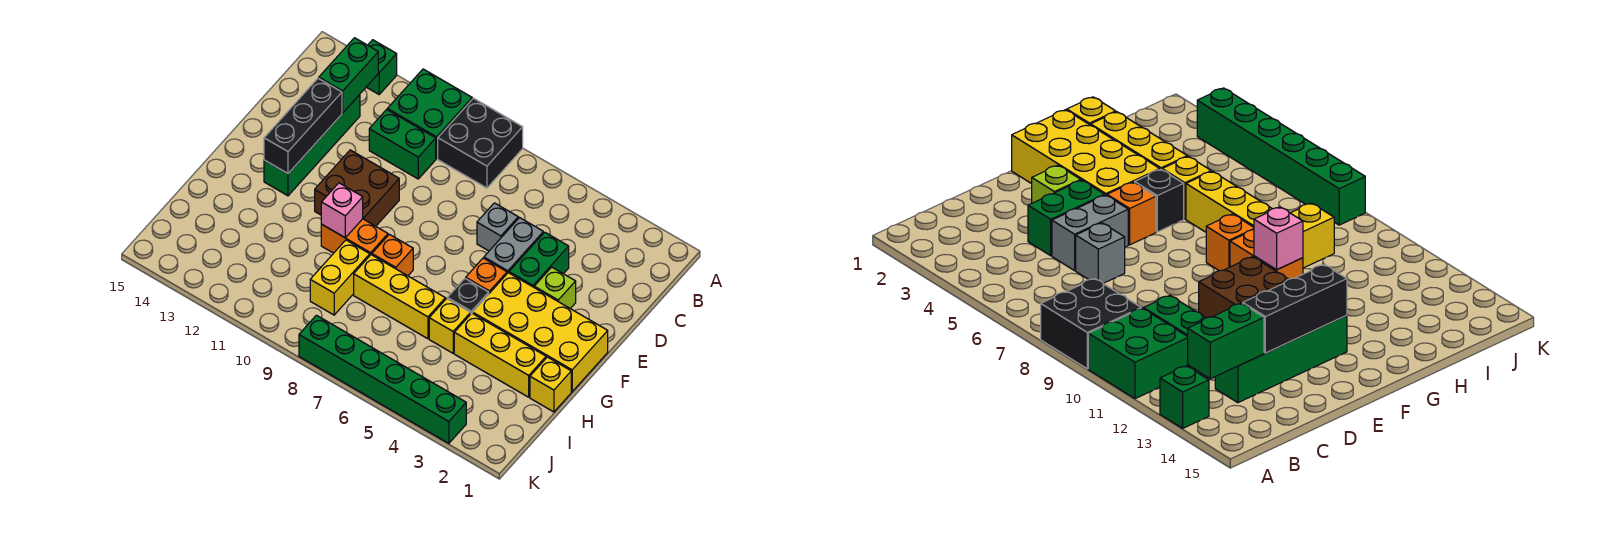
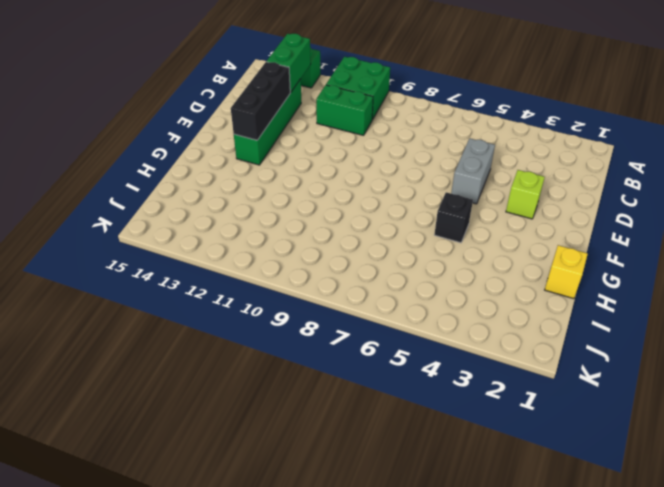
none -> black brick A8:B9 level 1
none -> green brick D4:E4 level 1
none -> grey brick D6 level 1

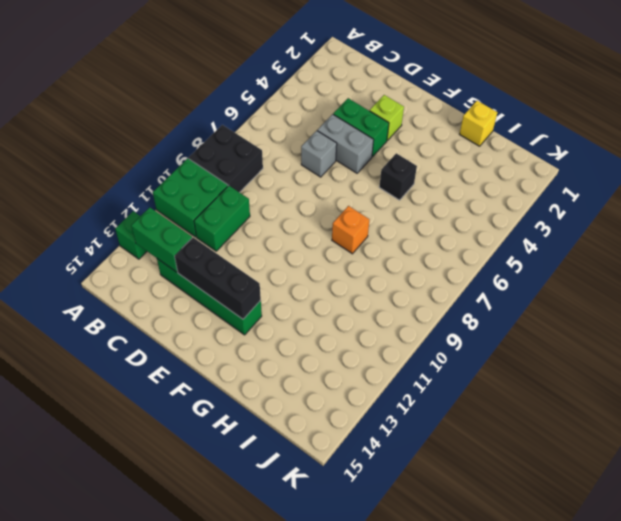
none -> brown brick E10:F11 level 1
none -> yellow brick F1:G4 level 1
none -> orange brick F5 level 1

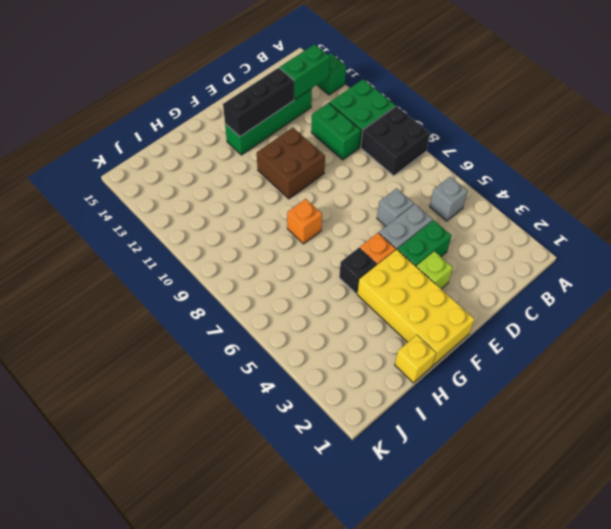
grey brick B5 level 1 -> none
none -> orange brick G9:G10 level 1
none -> yellow brick H2:H4 level 1
none -> yellow brick H5 level 1

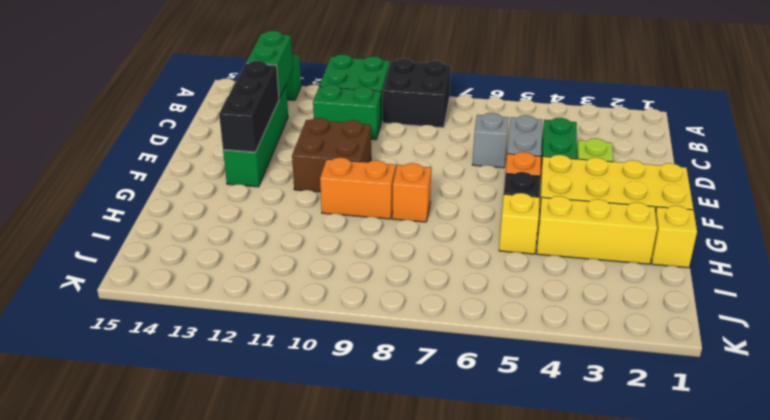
none -> yellow brick H6:H8 level 1
none -> yellow brick H9:I9 level 1
none -> green brick K3:K8 level 1

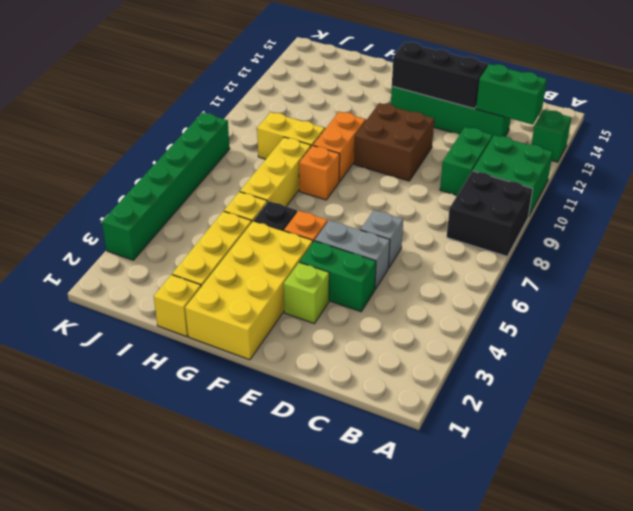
none -> pink brick G10 level 2

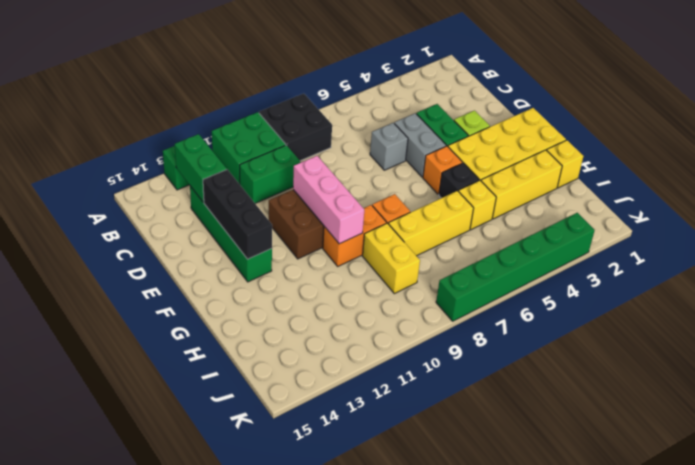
pink brick E10:G10 level 2 -> pink brick G10 level 2

